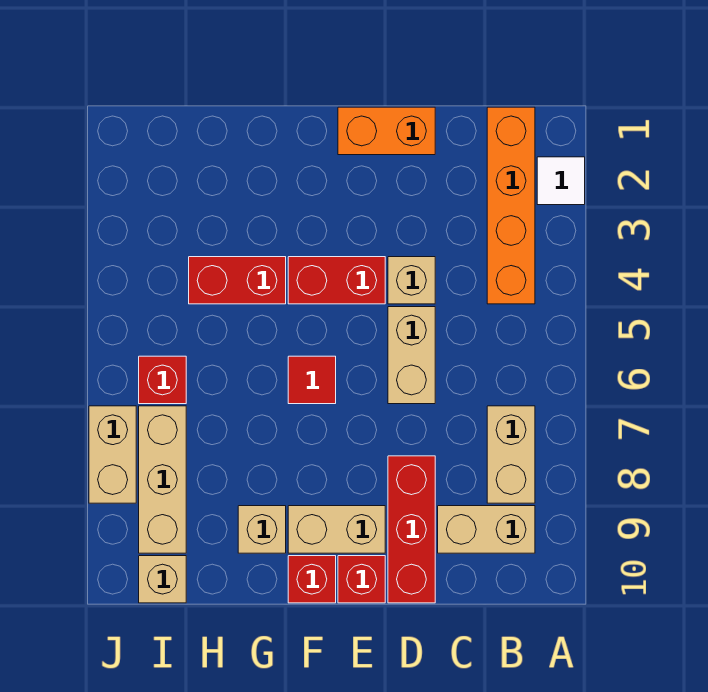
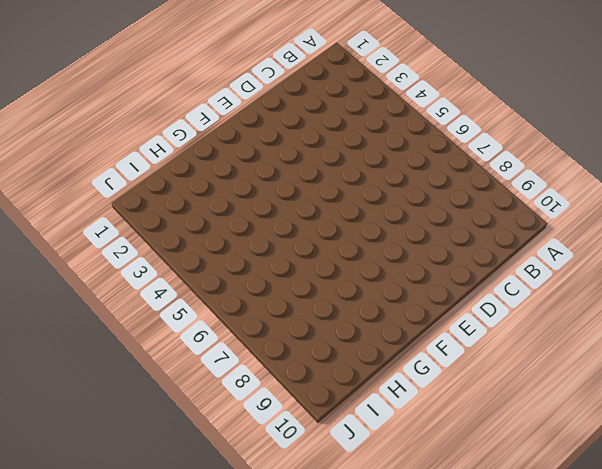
none -> white tile A2 level 1
none -> orange brick B1:B4 level 1
none -> tan brick B7:B8 level 1

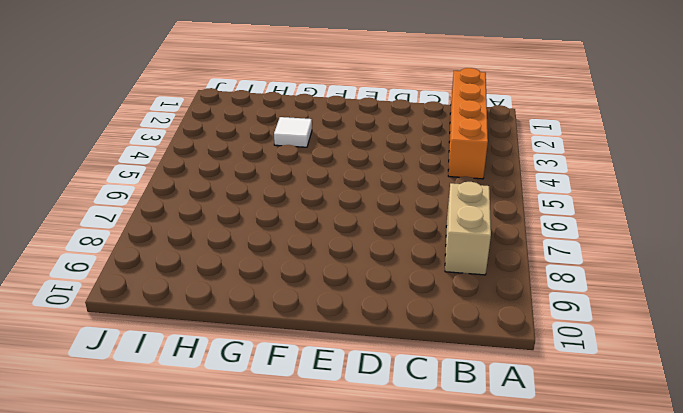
white tile G3 level 1 -> white tile A2 level 1
none -> tan brick B9:C9 level 1
none -> orange brick D1:E1 level 1
none -> tan brick D4 level 1

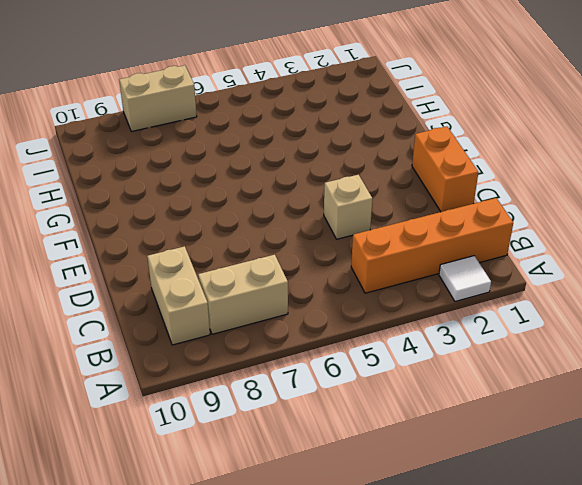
none -> tan brick D5:D6 level 1
none -> red brick D8:D10 level 1
none -> red brick E4:F4 level 1

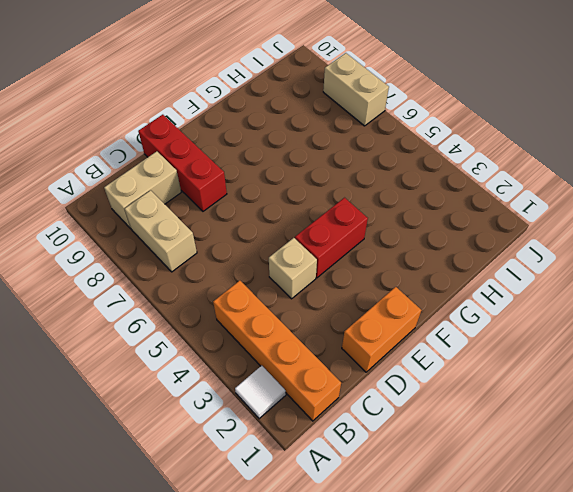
none -> tan brick D5:D6 level 1
none -> tan brick E9:F9 level 1
none -> red brick E10 level 1

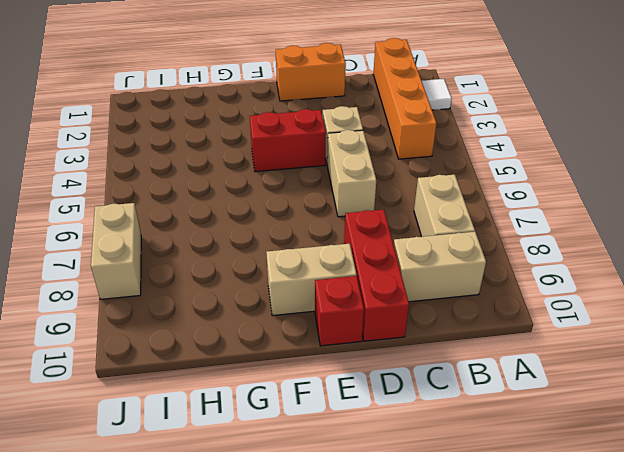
none -> red tile F6 level 1
none -> red brick F10 level 1
none -> red brick G4:H4 level 1

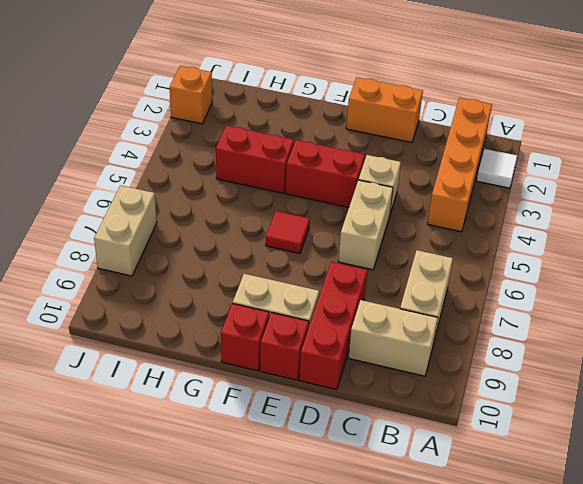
orange brick J2 level 1 -> none
none -> tan brick G9 level 1
none -> red brick I6 level 1
none -> tan brick I7:I9 level 1

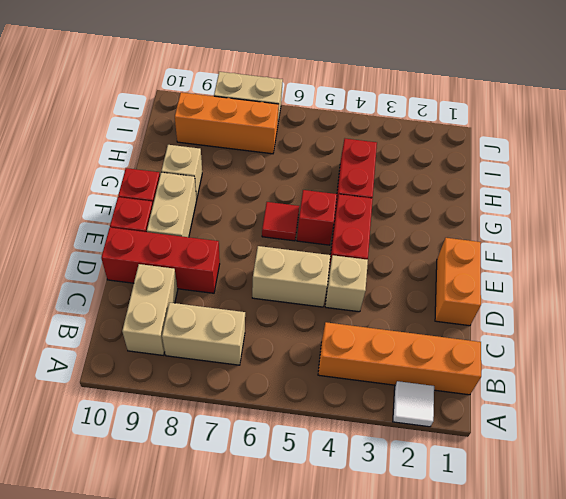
red brick F5 level 1 -> red brick I6 level 1
orange brick I7:I9 level 1 -> tan brick I7:I9 level 1
none -> tan brick I10 level 1

